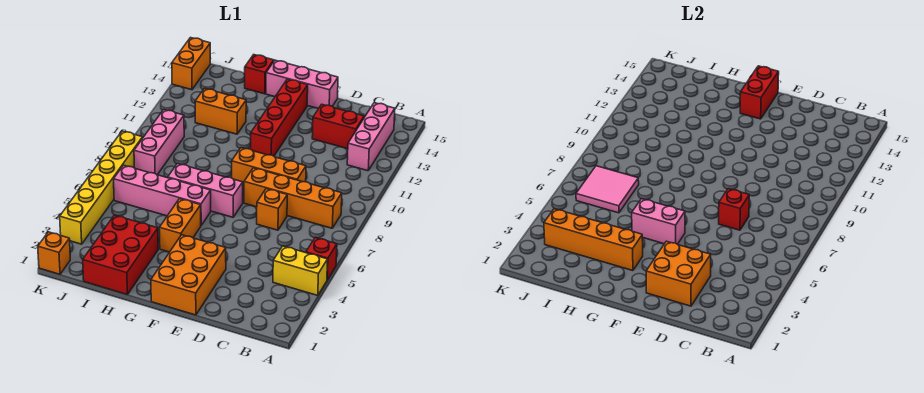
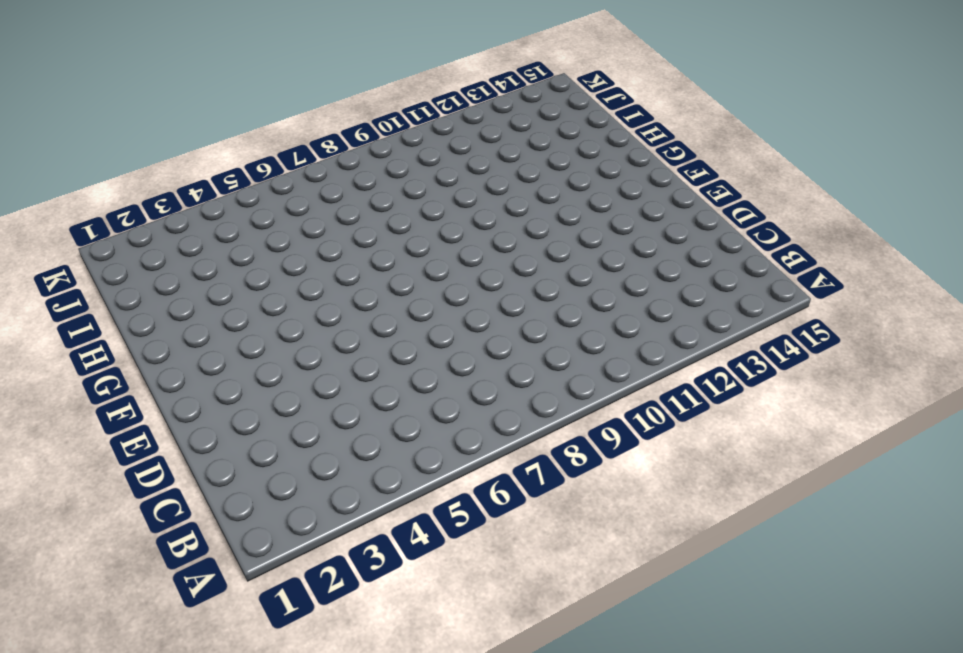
none -> yellow brick A4:B4 level 1
none -> red brick A5 level 1
none -> orange brick B8:E8 level 1

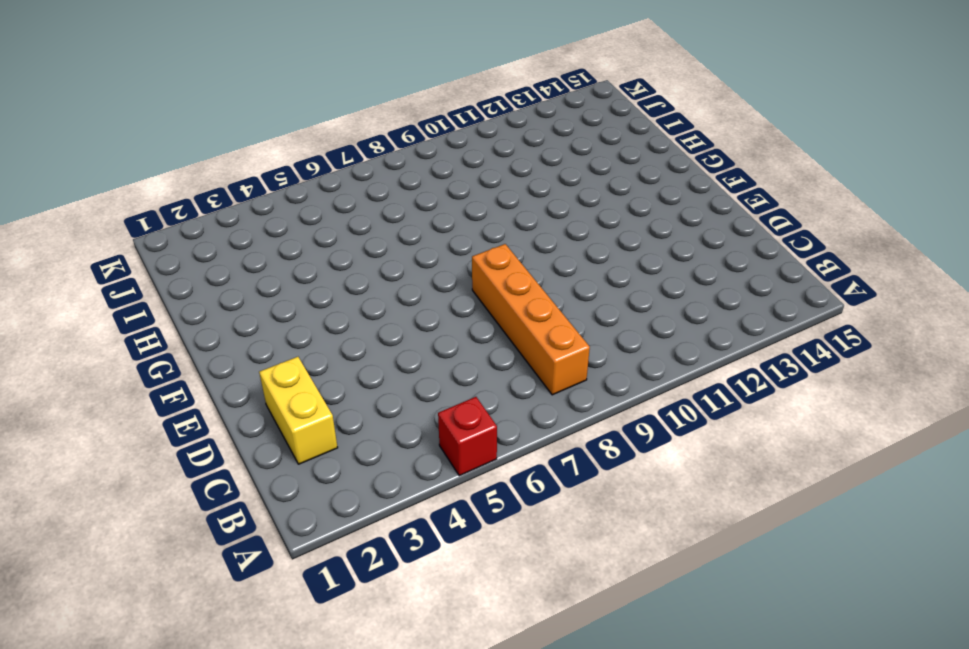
yellow brick C2:D2 level 1 -> yellow brick A4:B4 level 1
none -> pink brick B12:B14 level 1
none -> red brick C13:D13 level 1
none -> orange brick D7 level 1

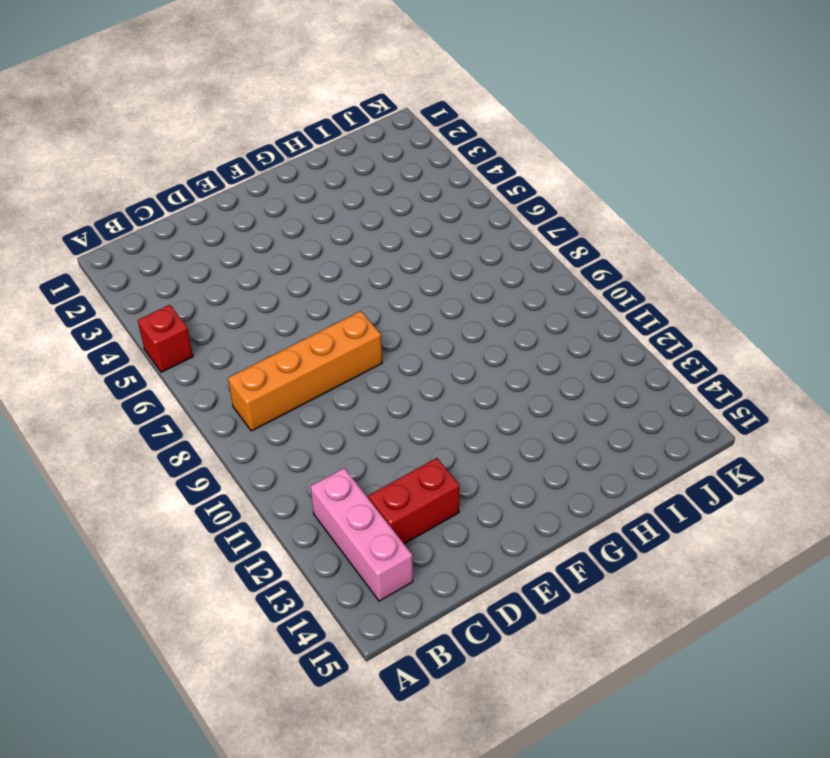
none -> yellow brick A4:B4 level 1
none -> orange brick D7 level 1
none -> orange brick D9:F9 level 1

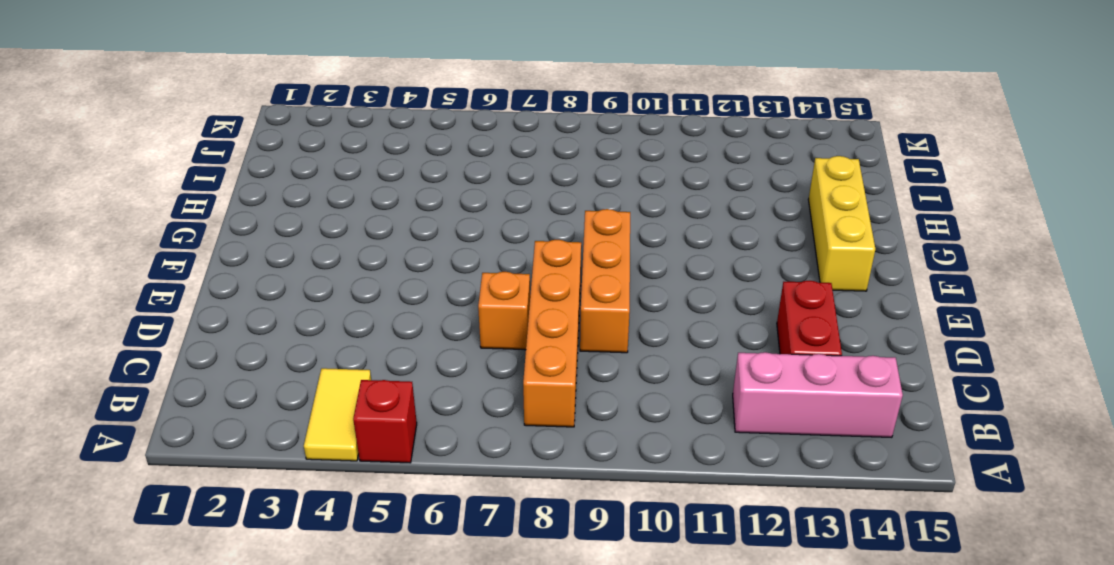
yellow tile A4:B4 level 1 -> yellow brick A4:B4 level 1
yellow brick F14:H14 level 1 -> red brick F11:F14 level 1
none -> orange brick E1:F3 level 1
none -> pink brick E15:G15 level 1
none -> pink brick F7:H7 level 1

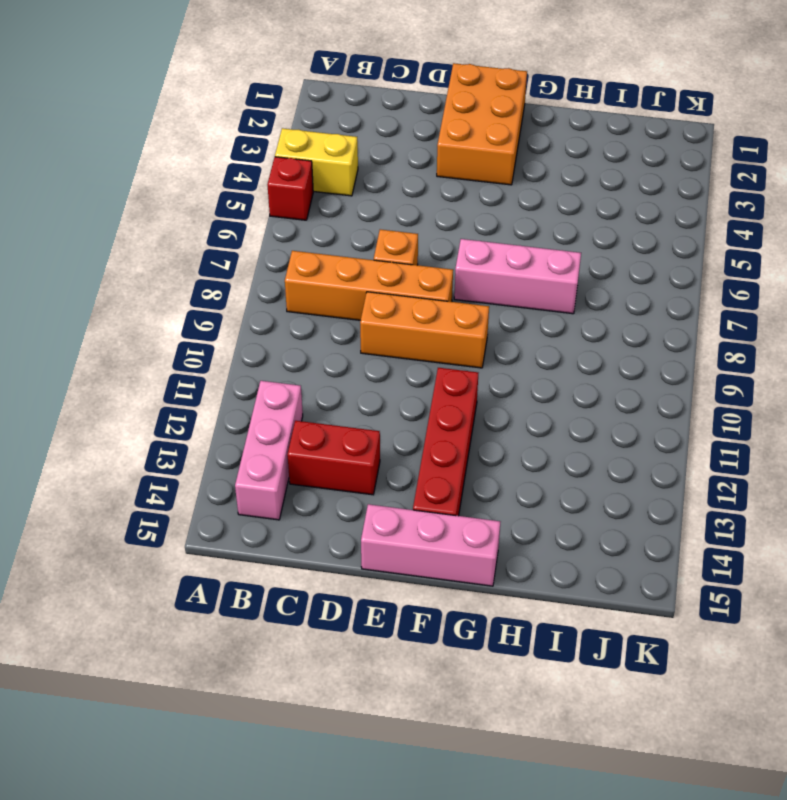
none -> orange brick G4:G5 level 1
none -> pink brick G6:J6 level 1
none -> red brick H1:I3 level 1

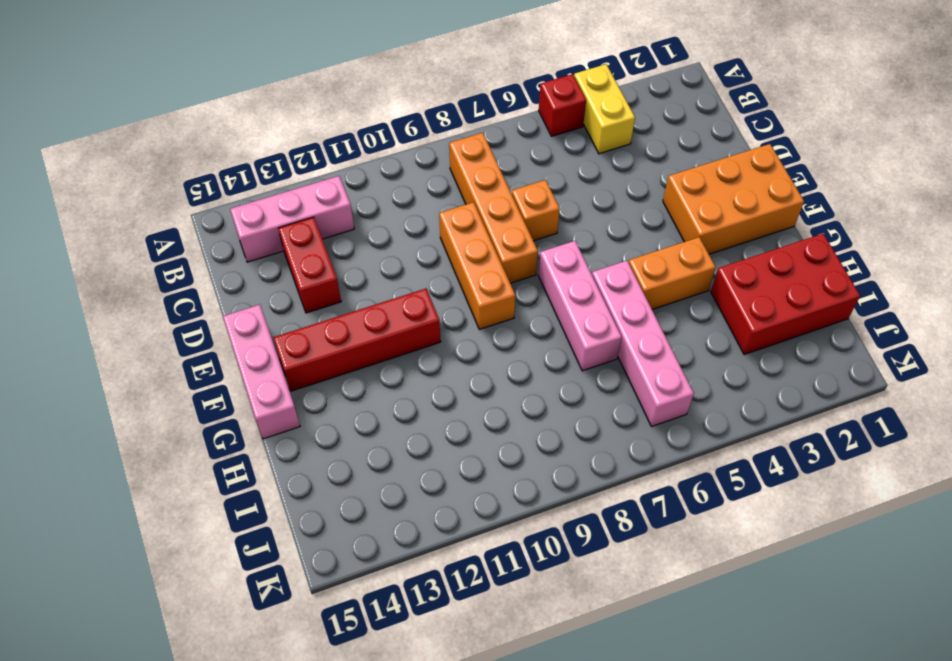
none -> orange brick H12:I12 level 1
none -> red brick H15 level 1
none -> pink brick J8:J10 level 1

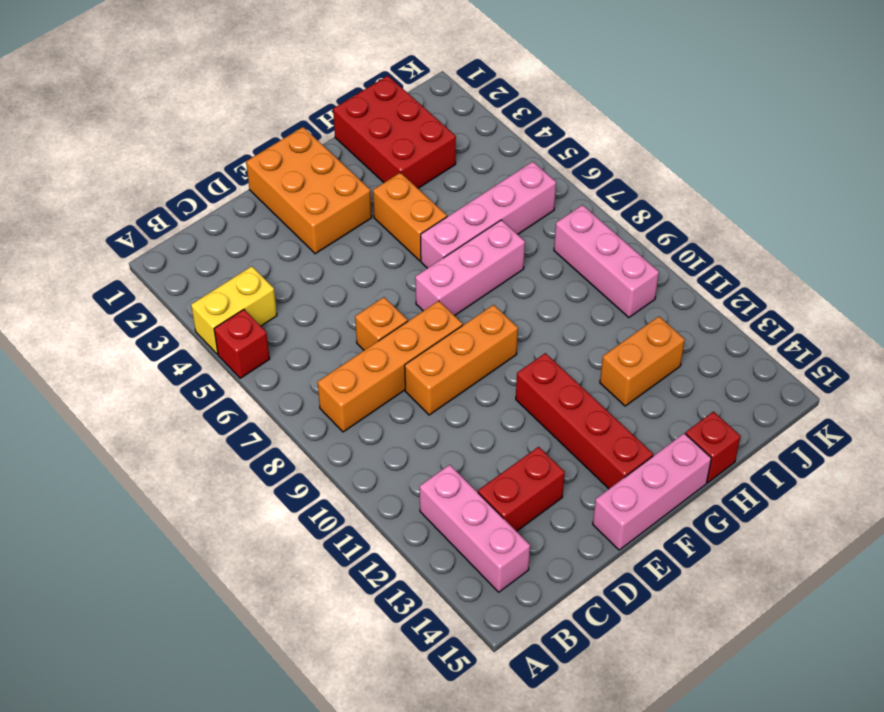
none -> orange brick K1 level 1
none -> yellow brick K3:K8 level 1
none -> orange brick K14:K15 level 1

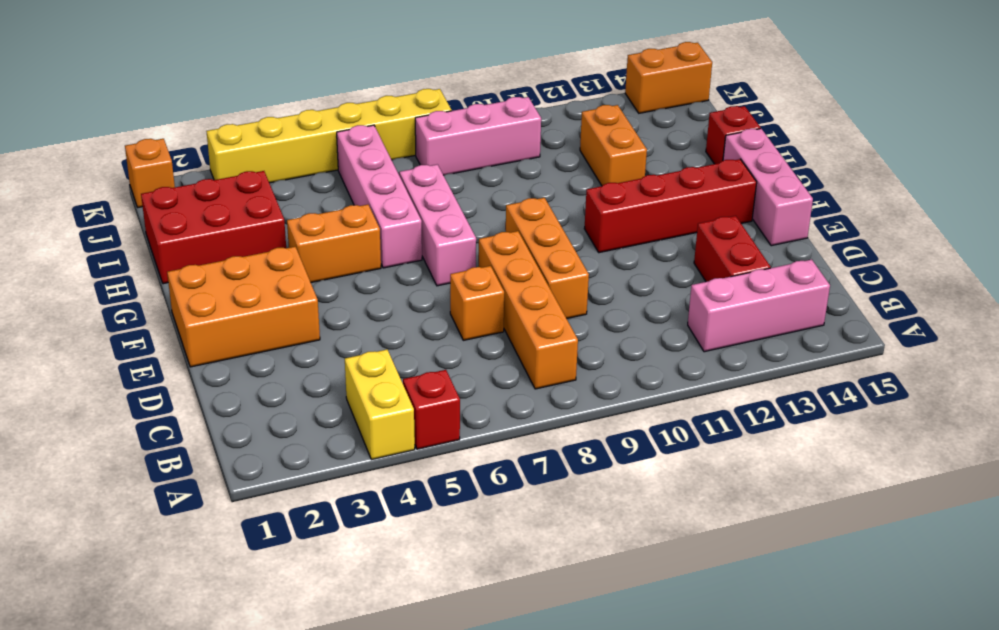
none -> orange brick D2:E3 level 2
none -> red brick D7 level 2
none -> pink brick F5:G5 level 2

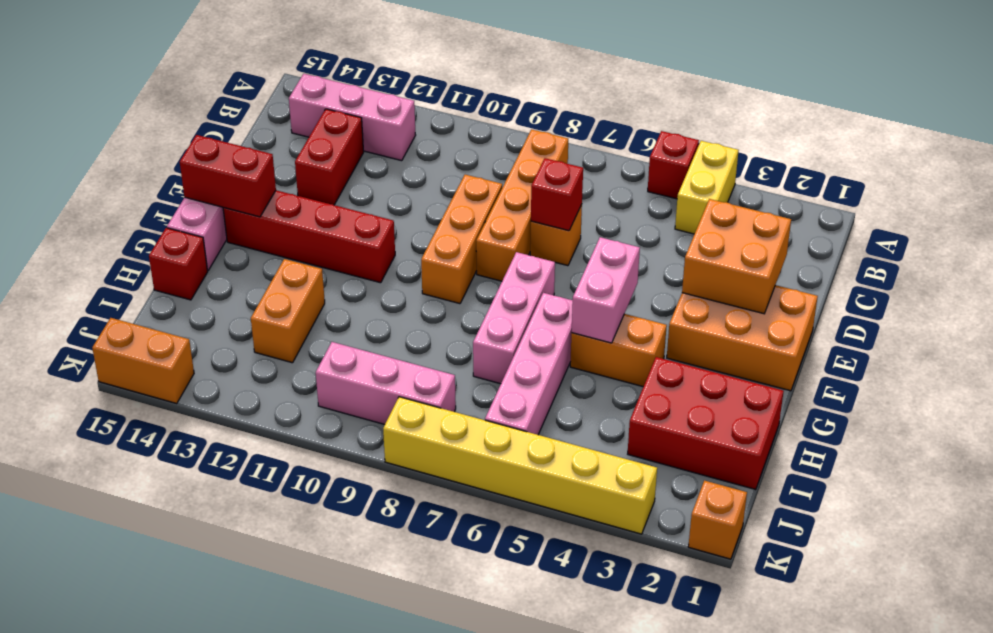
none -> orange brick G3:J3 level 2
none -> pink tile I6:J7 level 2

